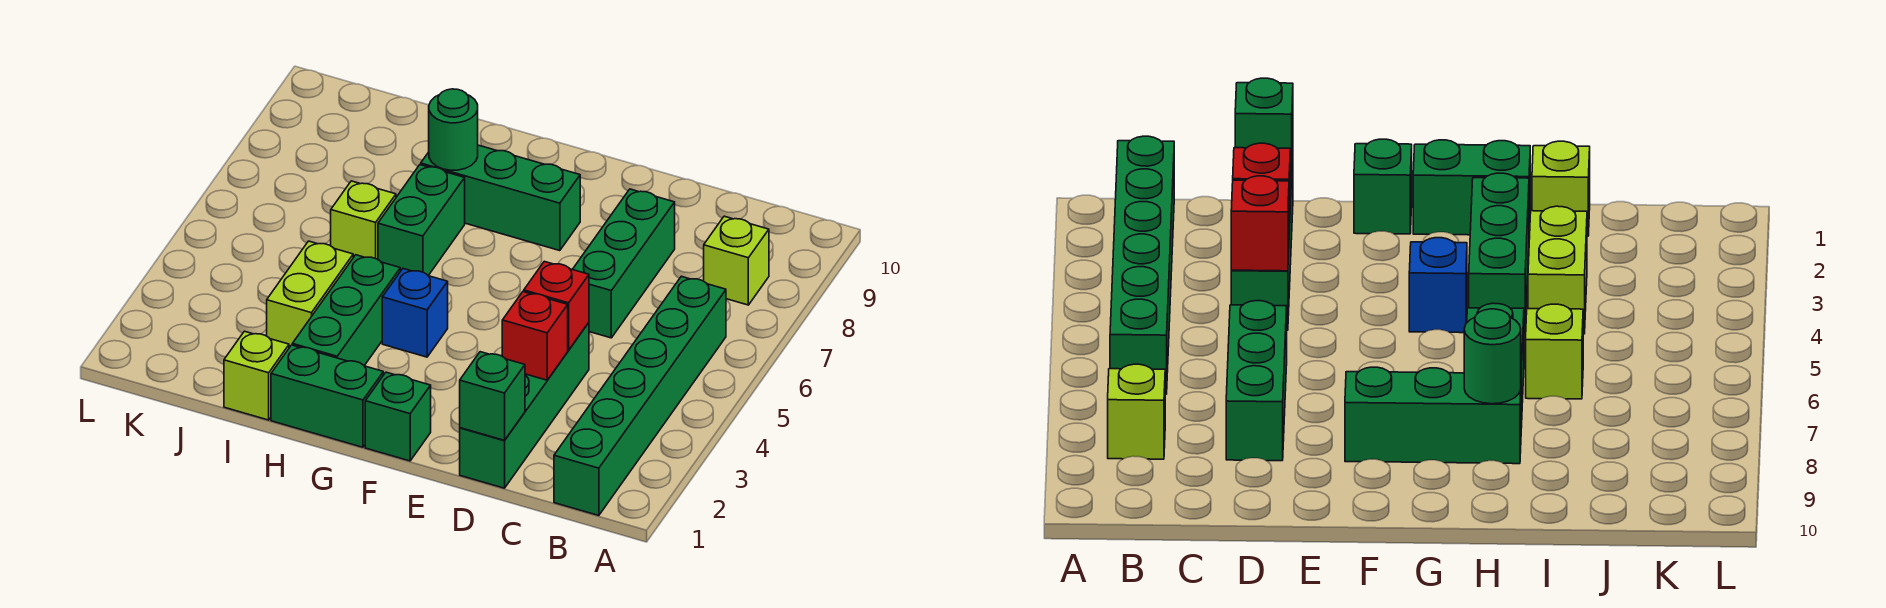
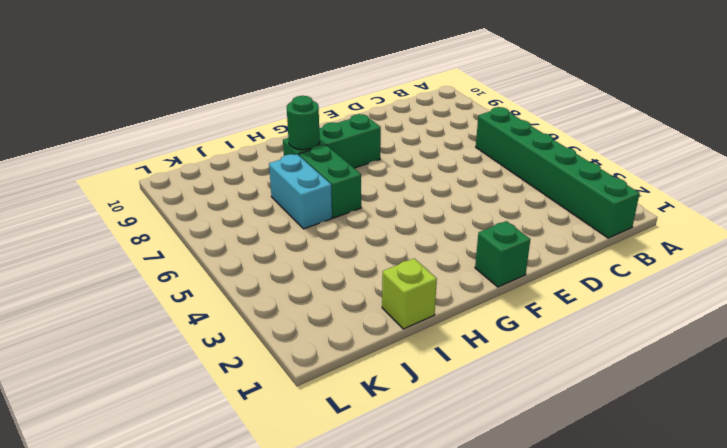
cyan brick I6:I7 level 1 -> lime brick I6 level 1
none -> lime brick B8 level 1
none -> green brick D1:D4 level 1
none -> green brick D6:D8 level 1

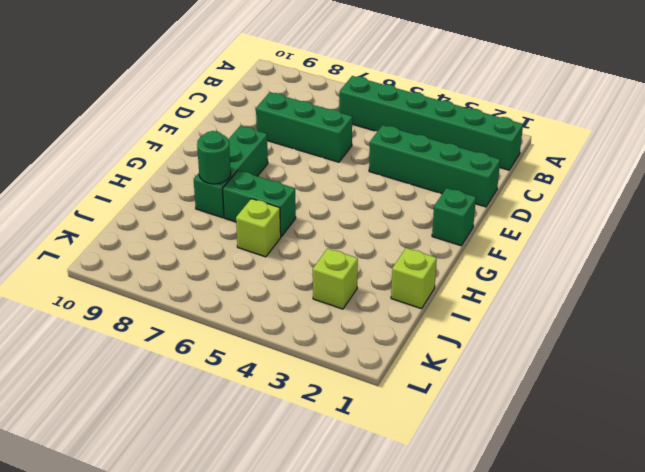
lime brick J3 level 1 -> lime brick B8 level 1
none -> green brick G1:H1 level 1
none -> blue brick G4 level 1
none -> green brick H2:H4 level 1

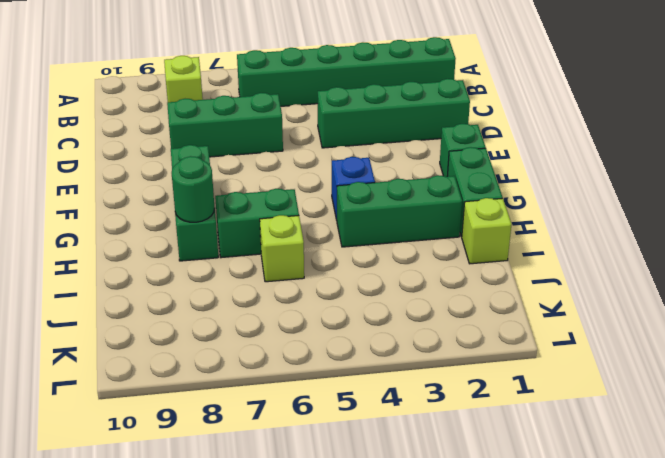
none -> lime brick I3:I4 level 1
none -> green brick D1 level 2
none -> red brick D3 level 2

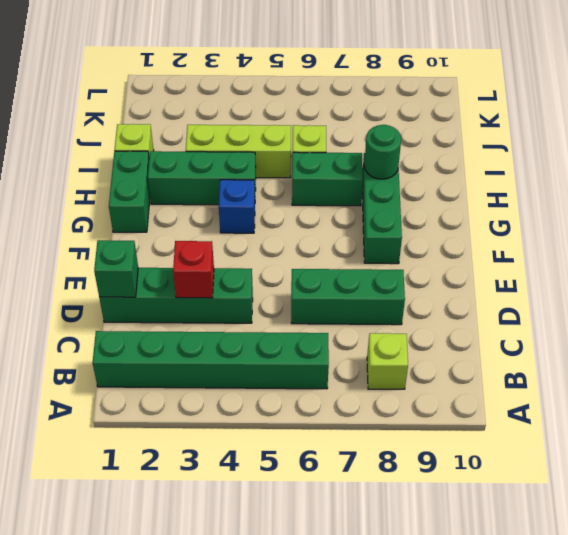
lime brick I3:I5 level 1 -> lime brick I3:I4 level 1
none -> green brick F1 level 1
none -> red brick D4 level 2

